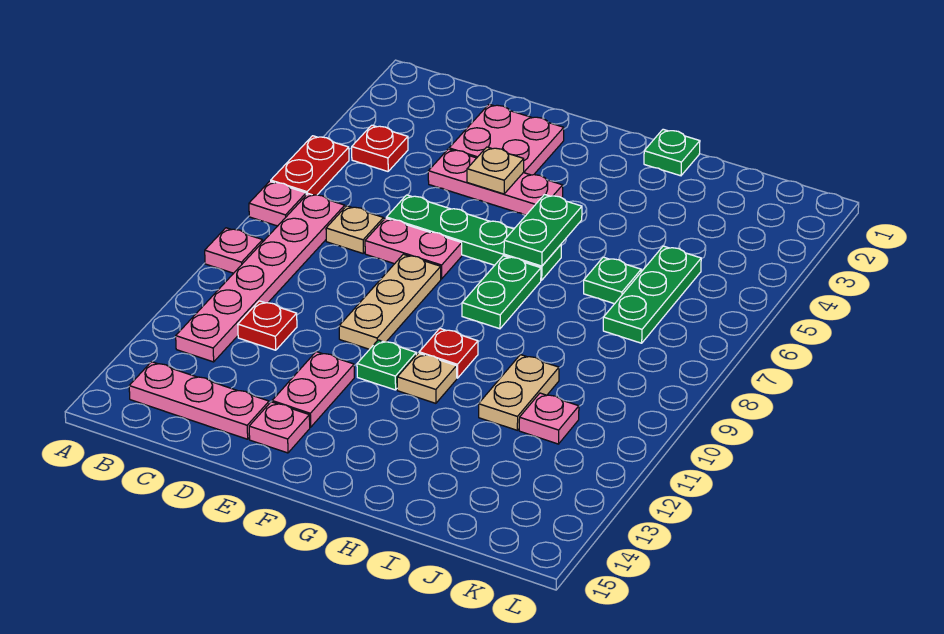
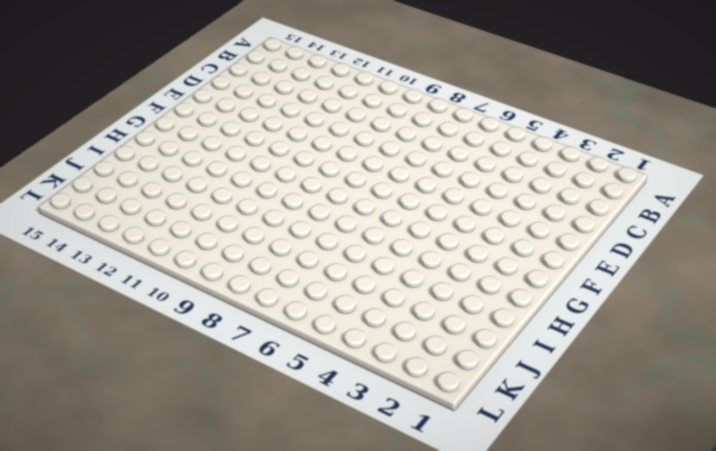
none -> red plate A5:A6 level 1
none -> pink plate A7 level 1
none -> pink plate A9 level 1

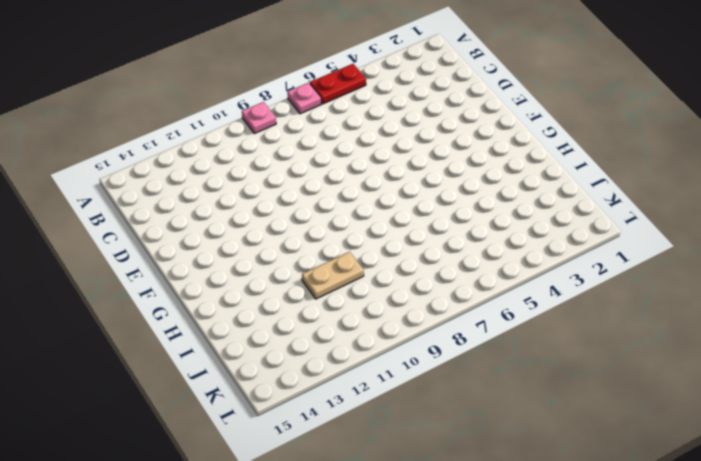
none -> red plate B4 level 1
none -> pink plate B7:B12 level 1
none -> pink plate B14:D14 level 1

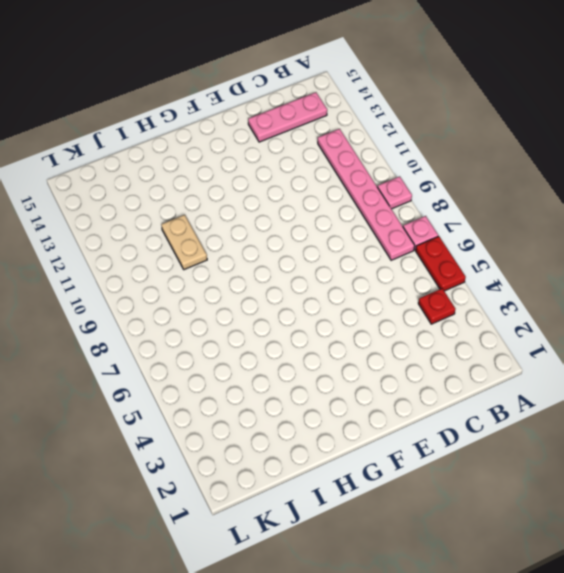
none -> tan plate C7 level 1
none -> red plate C11 level 1
none -> pink plate D2:E3 level 1

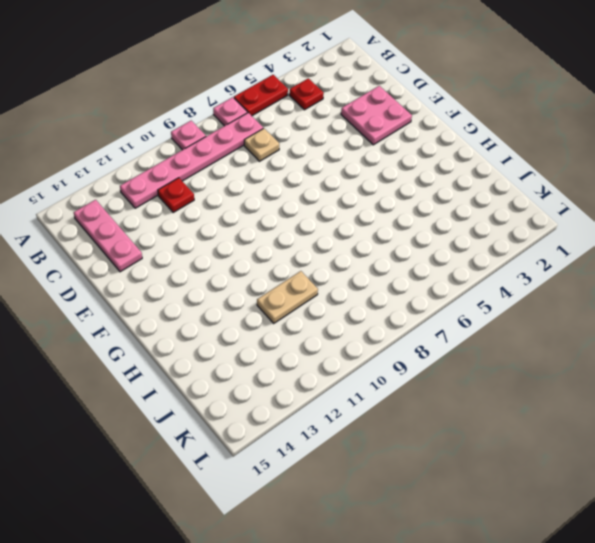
none -> pink plate D4:F4 level 1
none -> green plate D6:G6 level 1
none -> pink plate D7:E7 level 1

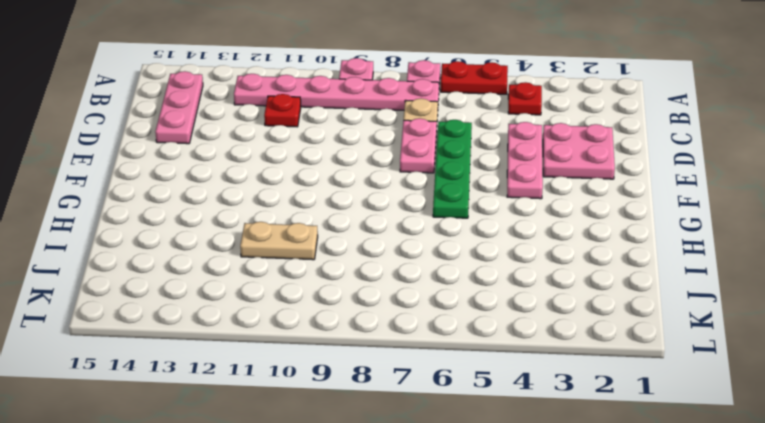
none -> tan plate E8:E10 level 1
none -> pink plate E12:E13 level 1
none -> pink plate E14 level 1

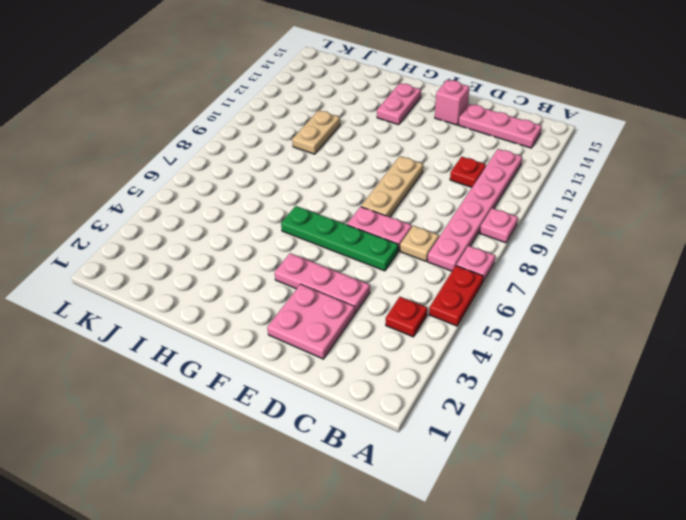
pink brick E14 level 1 -> pink plate E14 level 1
pink plate G13:G14 level 1 -> pink plate E12:E13 level 1
none -> green plate F11 level 1
none -> green plate G7:G8 level 1
none -> red plate G10 level 1

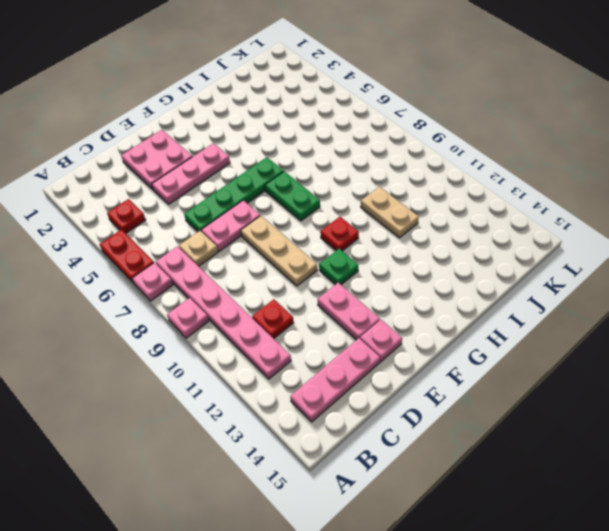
none -> tan plate G11 level 1
none -> green plate H1 level 1
none -> green plate I6 level 1

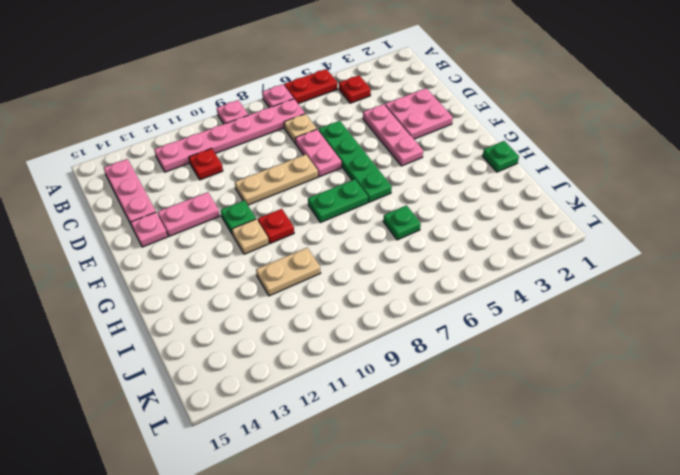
none -> green plate J5:J7 level 1
none -> pink plate J11 level 1
none -> tan plate E4 level 2

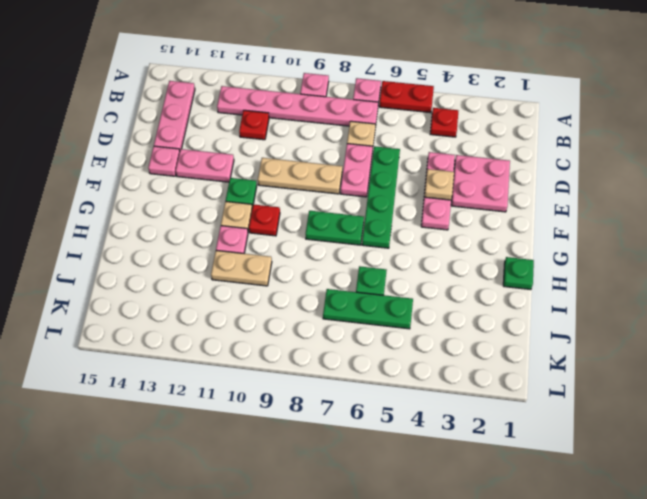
pink plate H11 level 1 -> pink plate J11 level 1
none -> green plate G5:G6 level 2

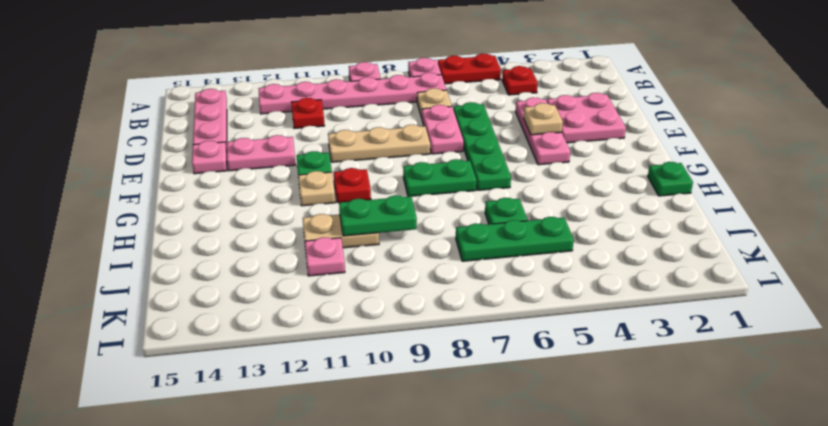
green plate I9:I10 level 2 -> green plate G5:G6 level 2

